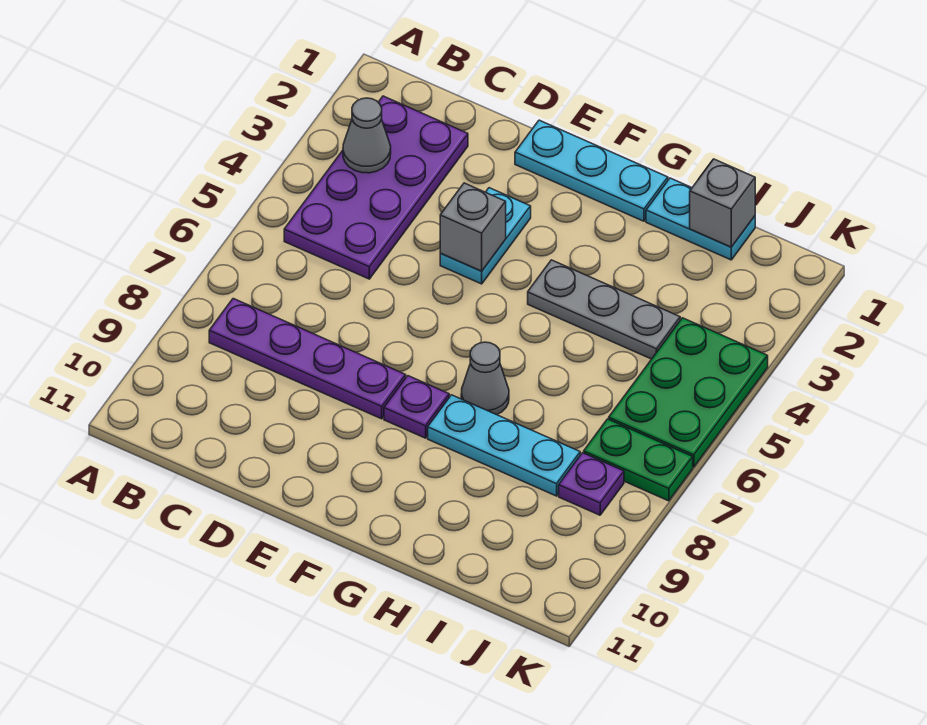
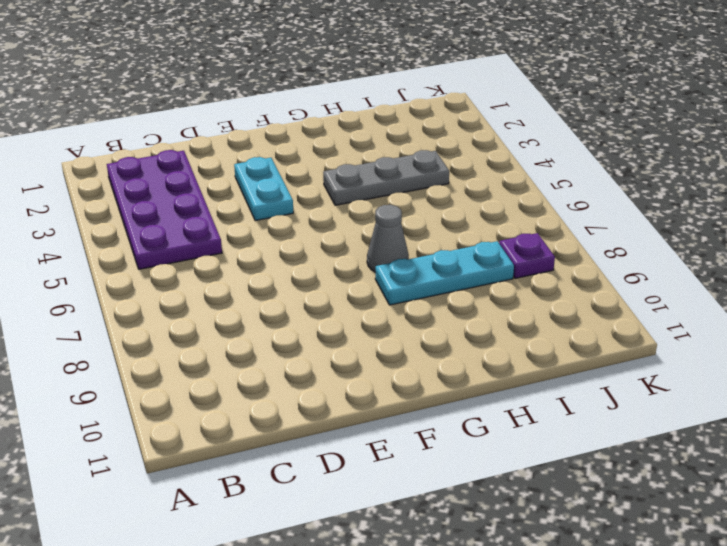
none -> purple plate B8:E8 level 1
none -> cyan plate E1:G1 level 1
none -> purple plate F8 level 1

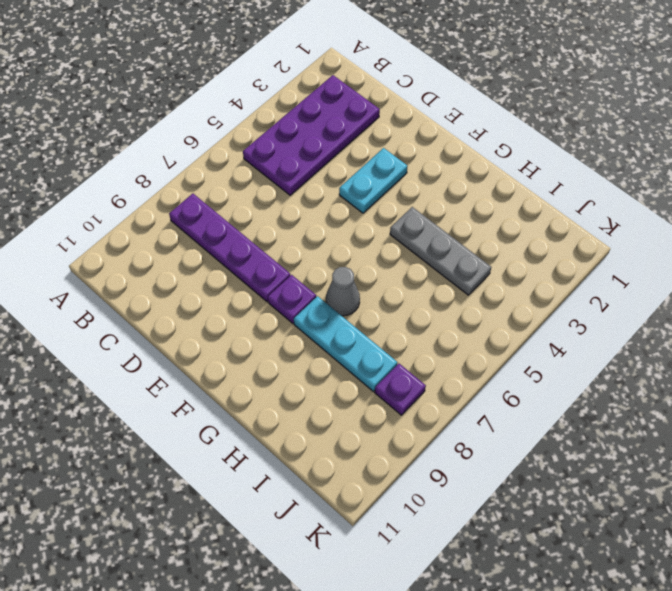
none -> cyan plate E1:G1 level 1
none -> cyan plate H1:I1 level 1
none -> green plate J4:K6 level 1

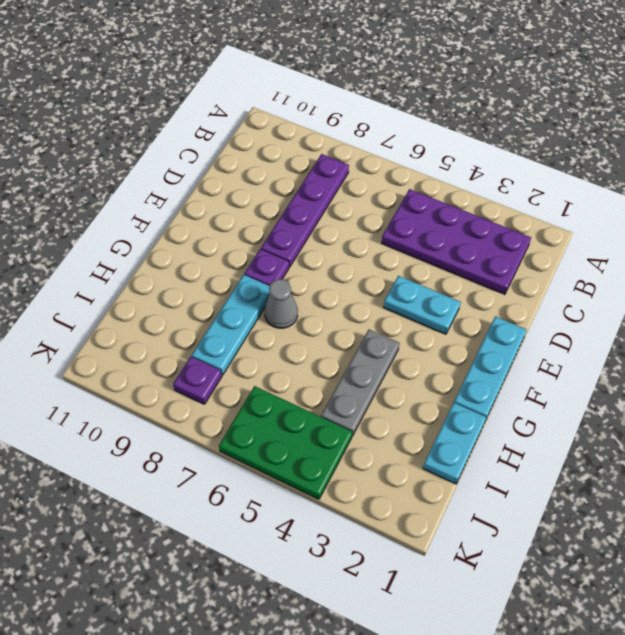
none -> green plate J7:K7 level 1
none -> grey cone B3 level 2
none -> grey brick E4 level 2

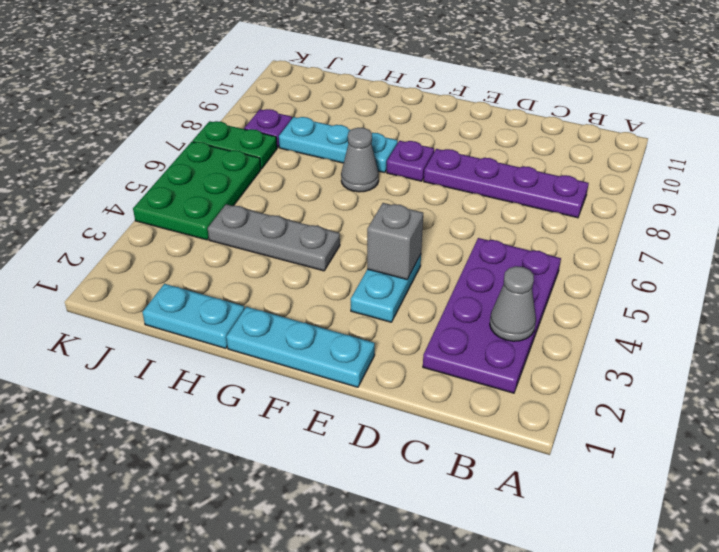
none -> grey brick I1 level 2

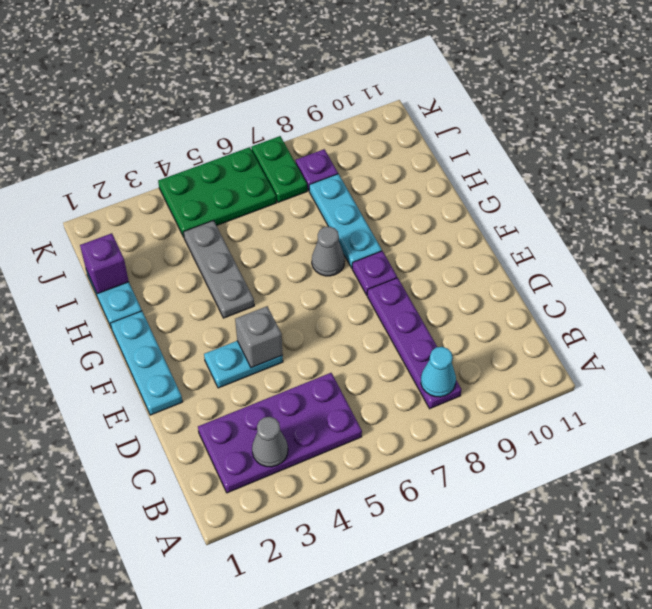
cyan cone B8 level 2 -> none
purple brick I1 level 2 -> grey brick I1 level 2

